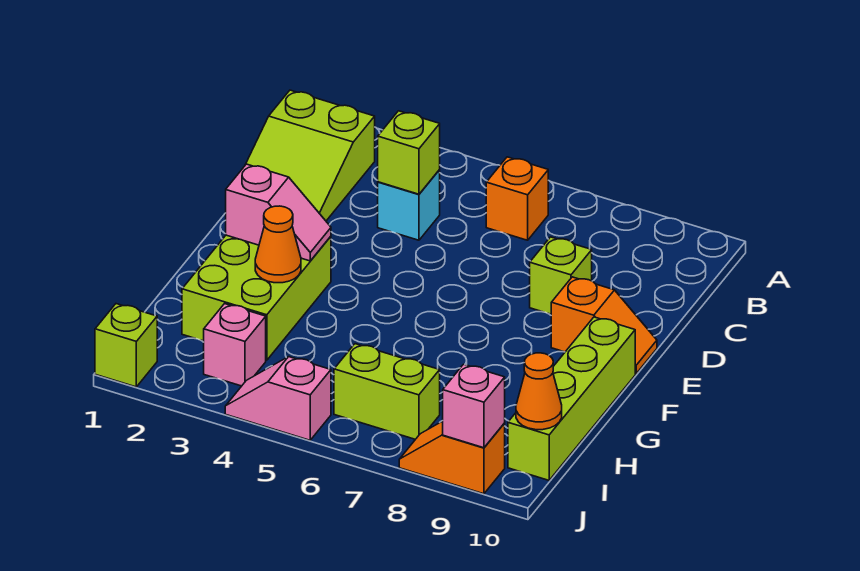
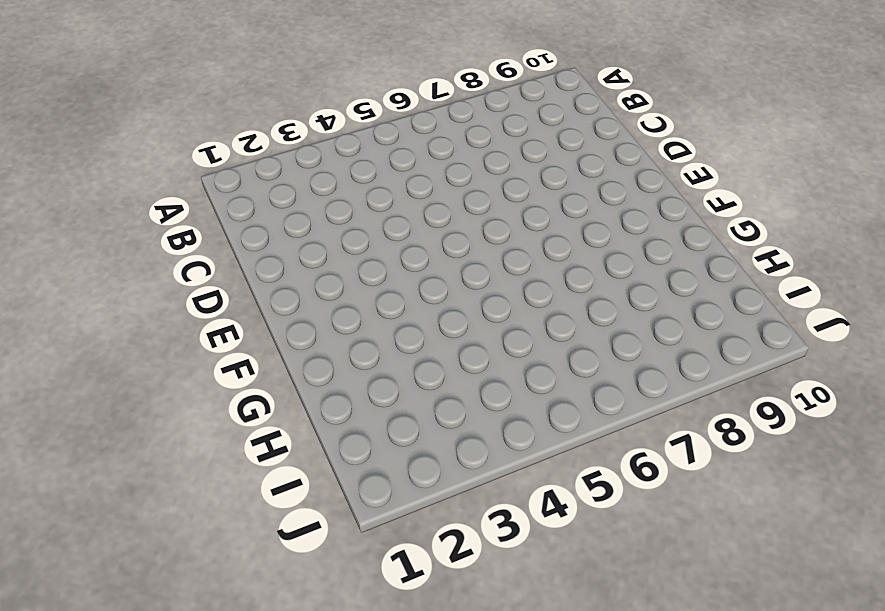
none -> lime slope B1:D2 level 1 top B
none -> orange brick B6 level 1
none -> cyan brick C4 level 1

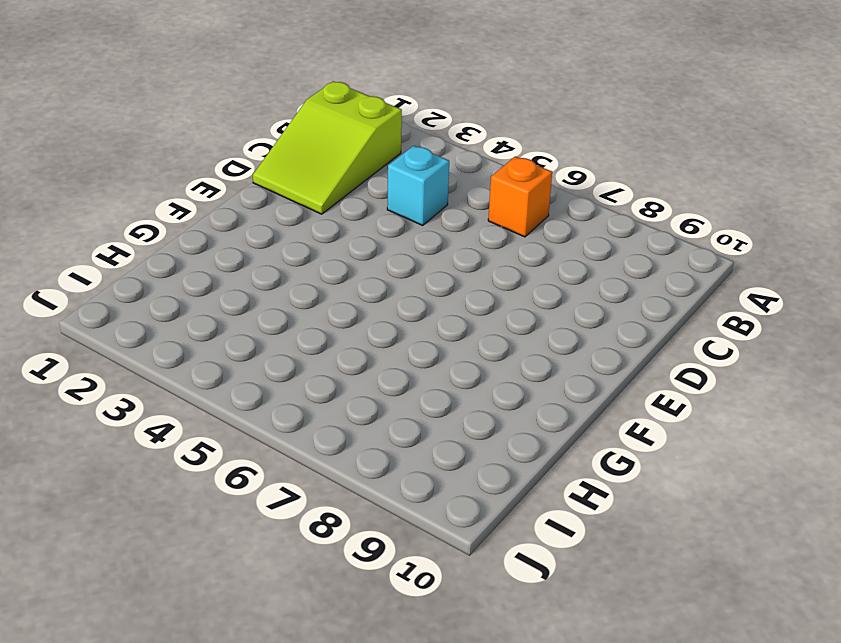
none -> lime brick D8 level 1
none -> orange slope E9:E10 level 1 top 9
none -> lime brick F2:H3 level 1

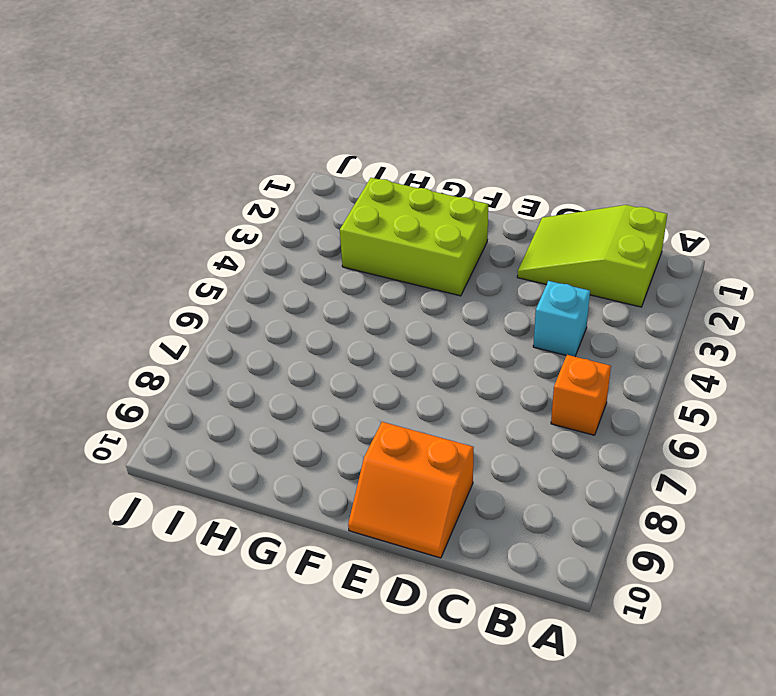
orange slope D9:E10 level 1 top 9 -> orange slope E9:E10 level 1 top 9
none -> lime brick D8 level 1
none -> lime brick F10:I10 level 1
none -> pink brick I3 level 1

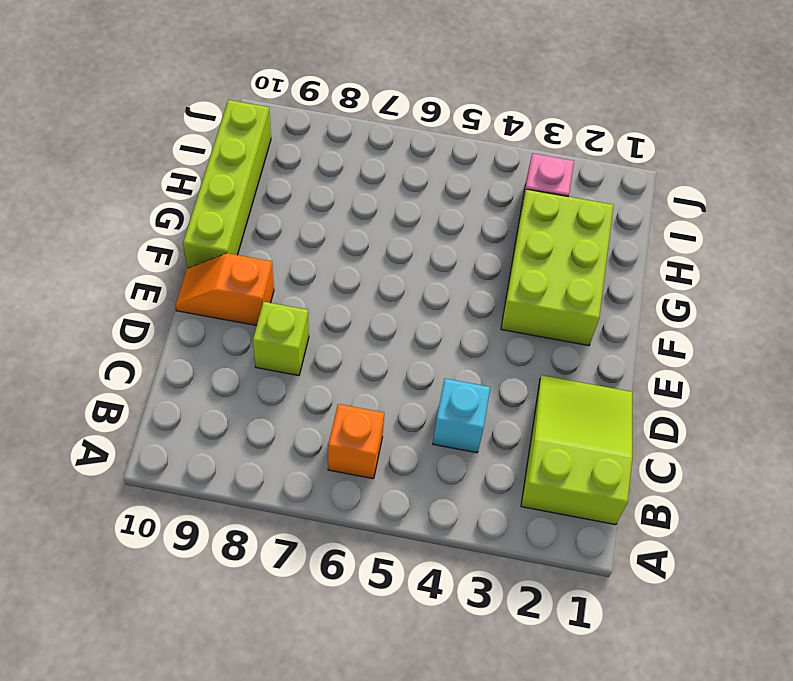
none -> lime brick I6:I7 level 1
none -> lime brick J1 level 1
none -> pink slope J4:J5 level 1 top 5

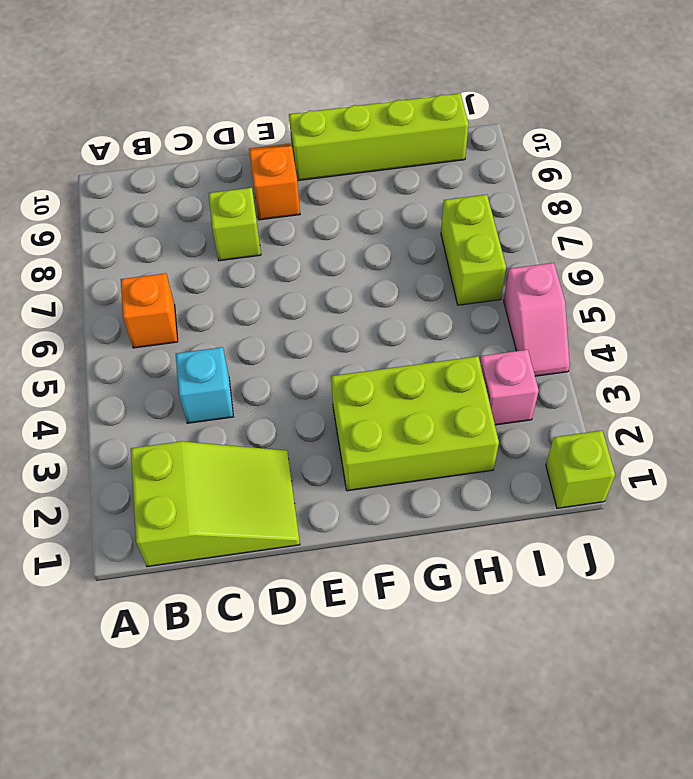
none -> orange slope J8:J9 level 1 top 9
none -> lime brick C4 level 2
none -> pink slope F2:F3 level 2 top 2

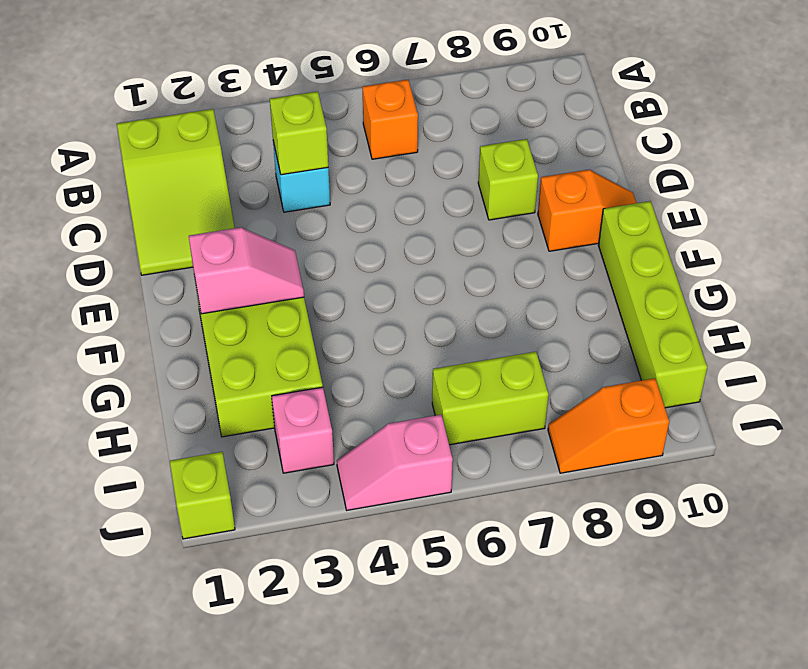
none -> orange cone G3 level 2
none -> orange cone I10 level 2
none -> pink brick J9 level 2

